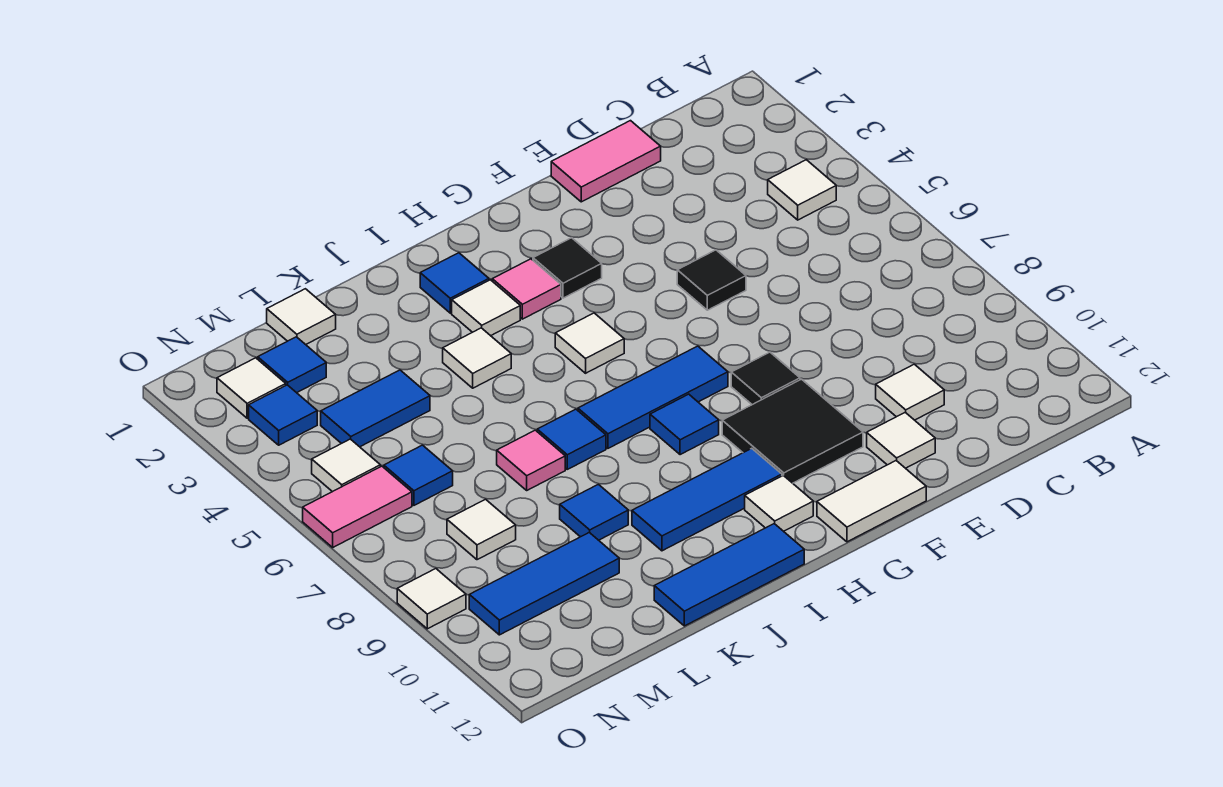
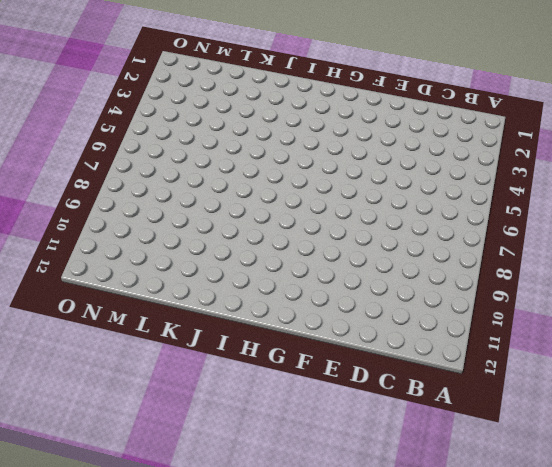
none -> white tile B4 level 1
none -> pink tile D1:E1 level 1
none -> white tile D10 level 1
none -> black tile E5 level 1

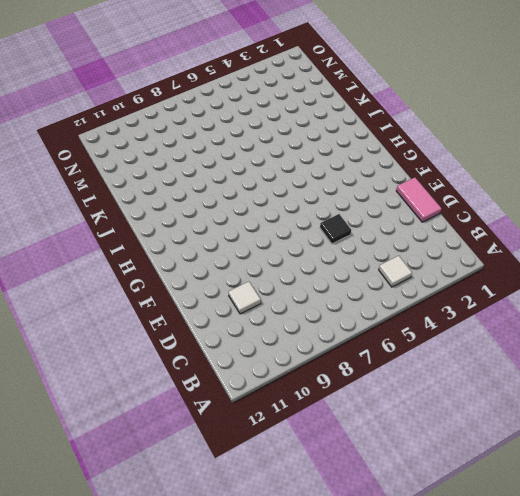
none -> white tile E11 level 1
none -> black tile F8 level 1
none -> black tile F9:G10 level 1
none -> white tile F12:G12 level 1

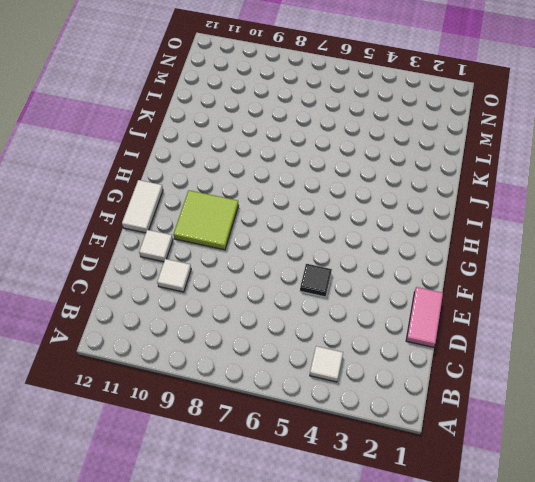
lime tile F9:G10 level 1 -> black tile F9:G10 level 1
none -> black tile F8 level 1
none -> black tile G3 level 1
none -> blue tile G7:I7 level 1
none -> pink tile H3 level 1

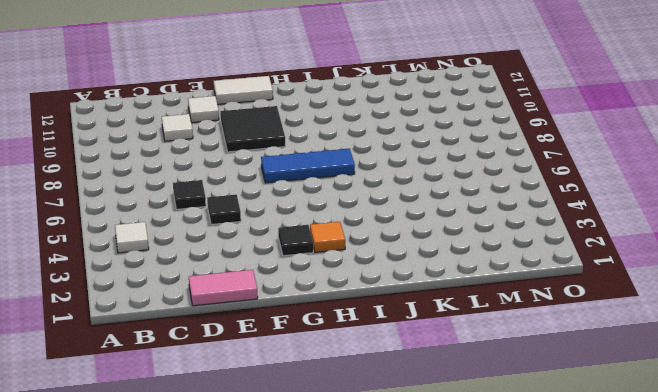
black tile D6 level 1 -> black tile F8 level 1
orange tile H3 level 1 -> pink tile H3 level 1
none -> white tile H5 level 1
none -> blue tile H8 level 1
none -> blue tile H10:J10 level 1
none -> white tile H11 level 1

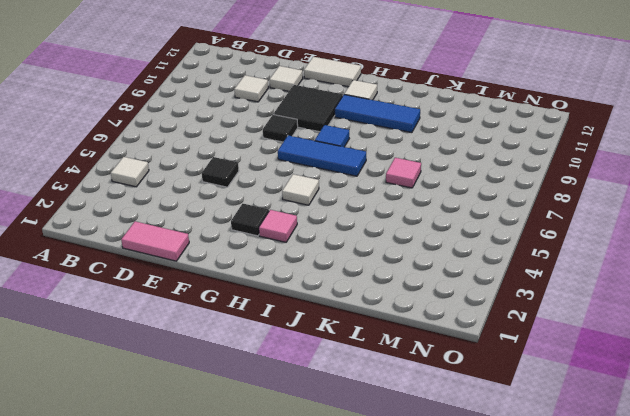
none -> blue tile I2 level 1
none -> white tile I3 level 1
none -> blue tile I12:K12 level 1
none -> white tile J4 level 1

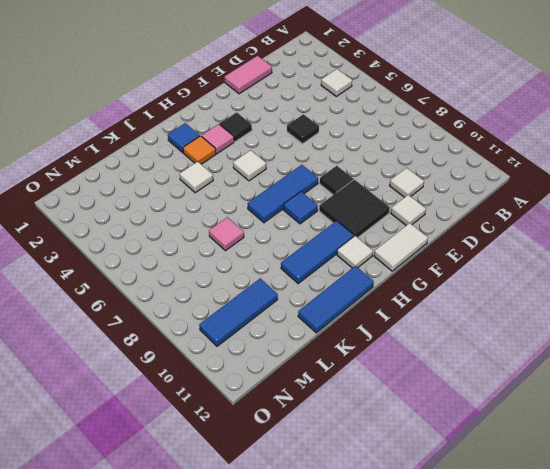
orange tile I3 level 1 -> white tile I3 level 1
none -> blue tile J7 level 1
none -> blue tile K9 level 1
none -> white tile L1 level 1
none -> blue tile L4:M4 level 1

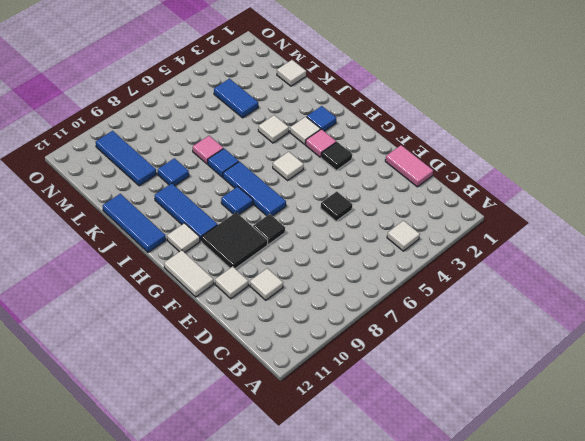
none -> blue tile M2 level 1
none -> blue tile M6 level 1
none -> white tile M8 level 1
none -> white tile N2 level 1

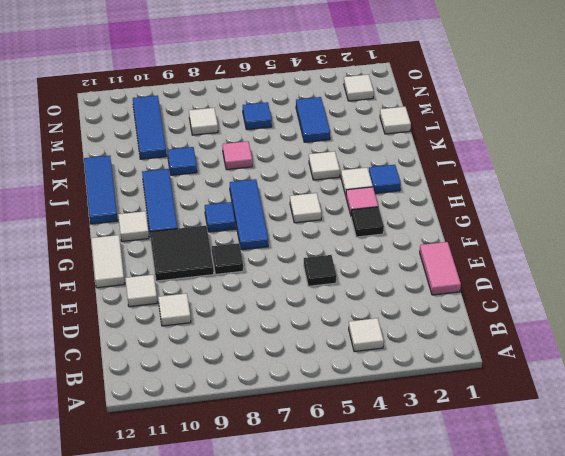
none -> blue tile J7 level 1
none -> blue tile M2 level 1
none -> blue tile N3 level 1
none -> white tile N5 level 1

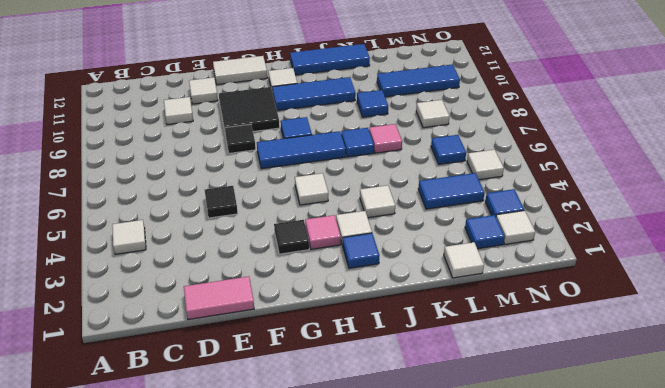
none -> pink tile N6:O6 level 1
none -> white tile O9 level 1

